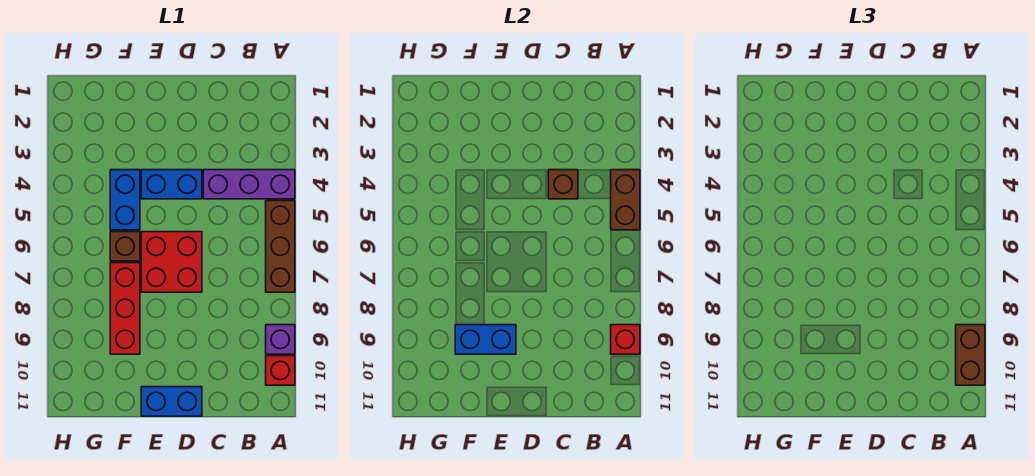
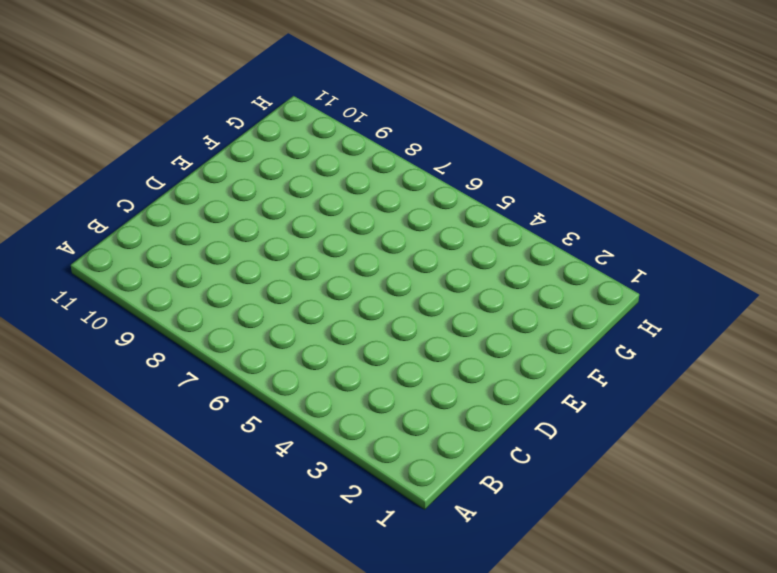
none -> purple brick A4:C4 level 1
none -> brown brick A5:A7 level 1
none -> purple brick A9 level 1

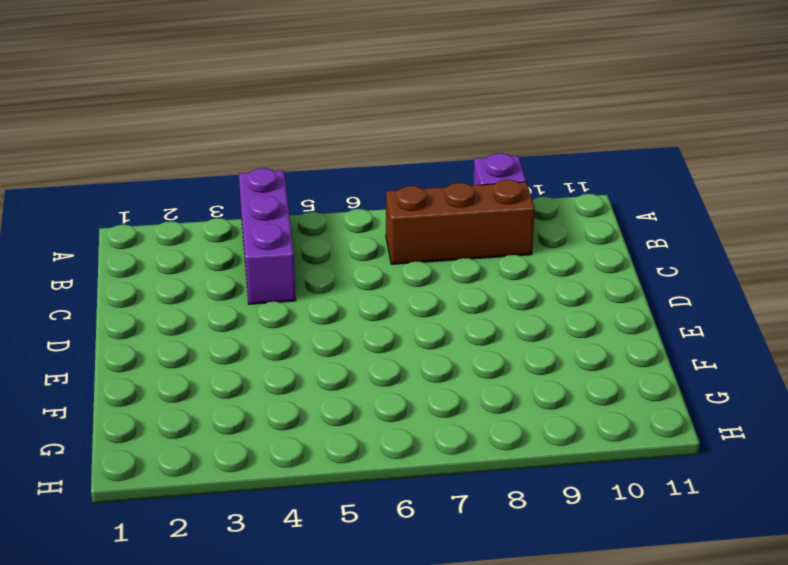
brown brick B7:B9 level 1 -> brown brick A5:A7 level 1
none -> red brick A10 level 1
none -> blue brick D4:E4 level 1
none -> red brick D6:E7 level 1

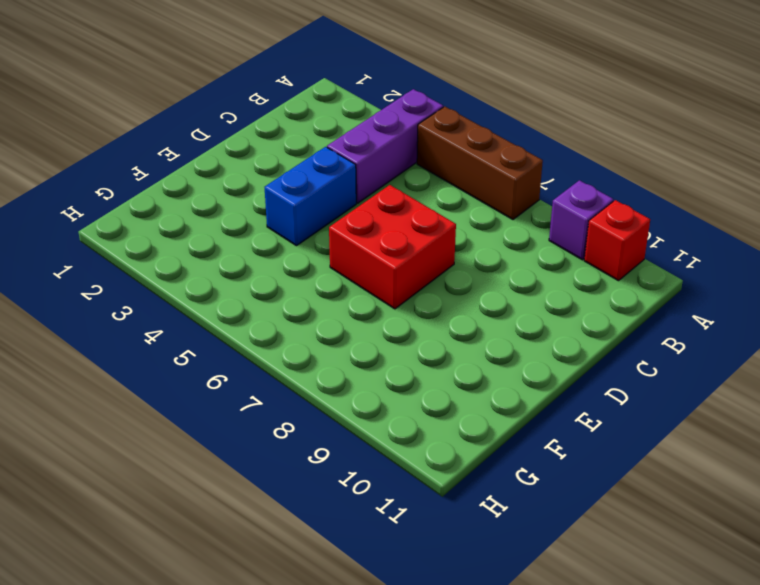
none -> blue brick D11:E11 level 1
none -> blue brick F4:F5 level 1
none -> brown brick F6 level 1

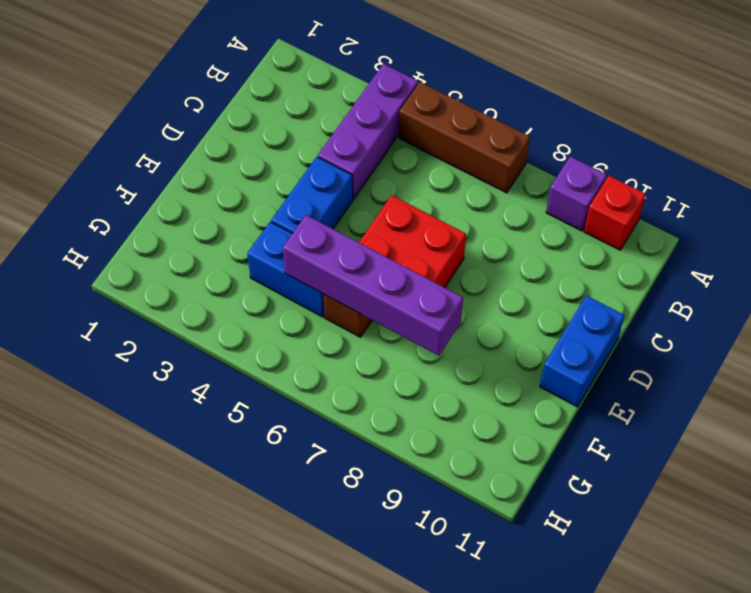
purple brick F5:F8 level 2 -> none
none -> red brick F7:F9 level 1
none -> brown brick A4:A5 level 2
none -> red brick A9 level 2

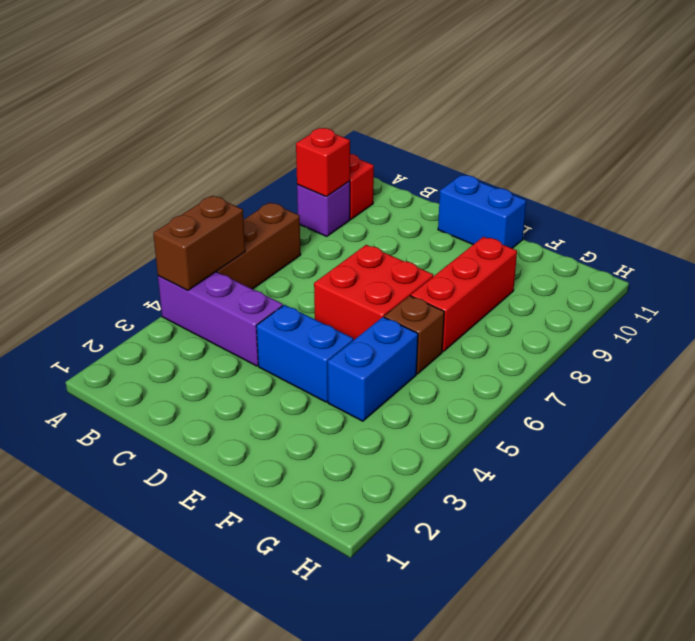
none -> brown brick C4 level 2
none -> blue brick E9:F9 level 2
none -> brown brick A9:A10 level 3

